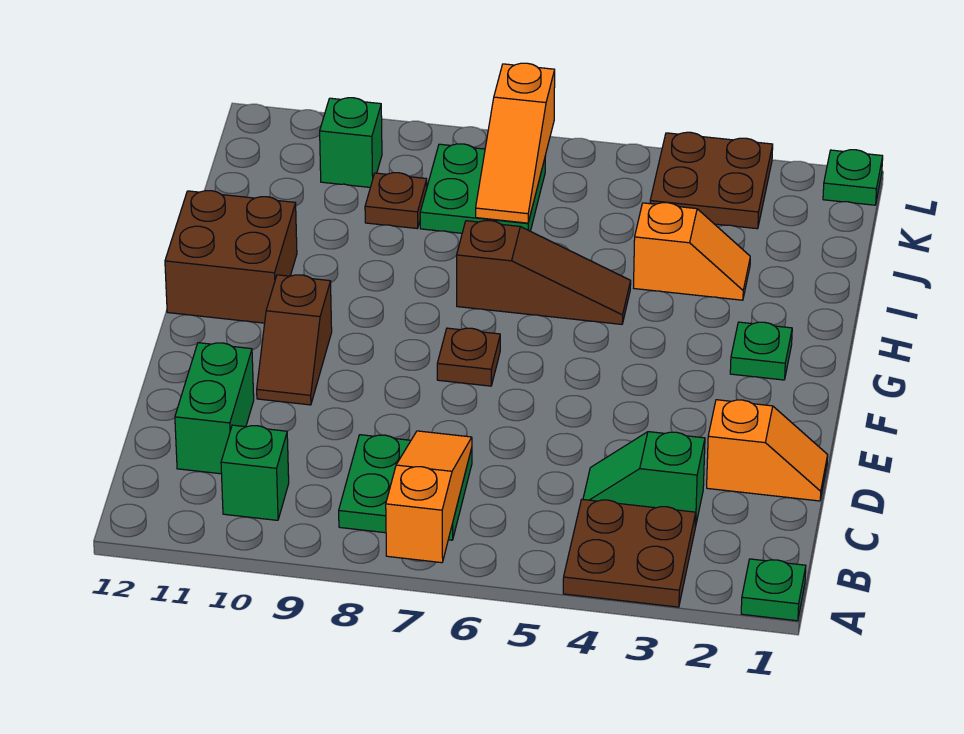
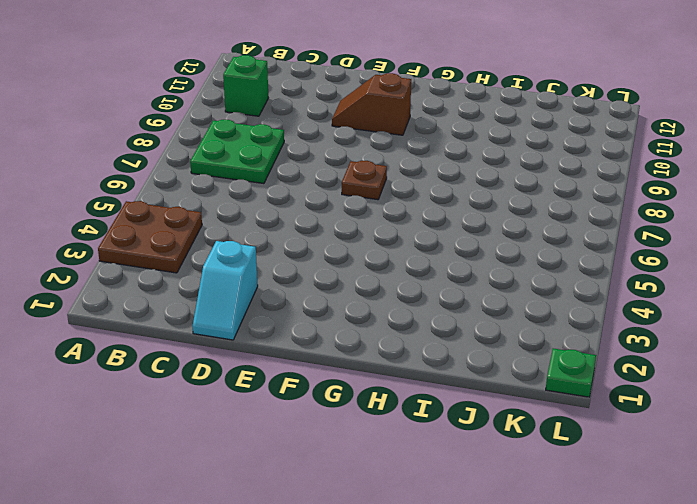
cyan slope D1:D2 level 1 top 2 -> orange slope D1:D2 level 1 top 2
none -> green plate A1 level 1
none -> green slope C3:C4 level 1 top 3
none -> green brick C11:D11 level 1

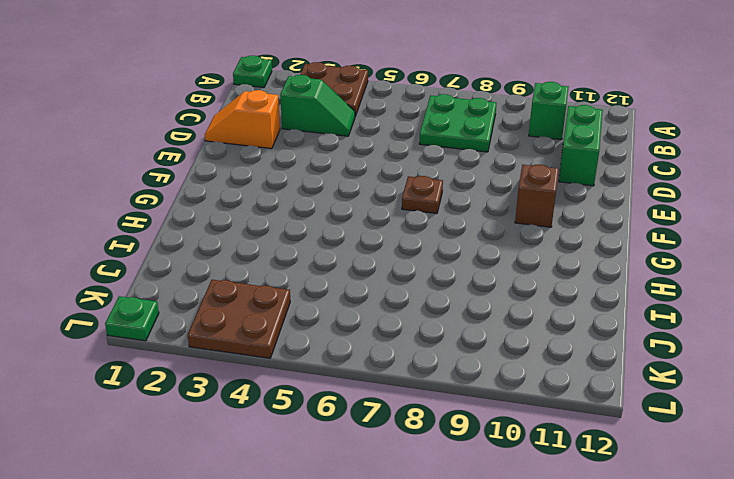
none -> green plate G2 level 1
none -> brown brick G11:H12 level 1
none -> brown slope H5:H7 level 1 top 7

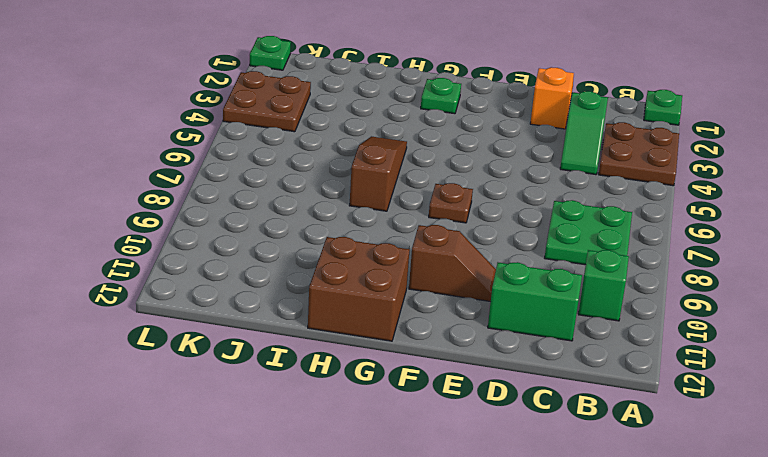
none -> orange slope I3:I4 level 1 top 4
none -> green plate J7:K8 level 1
none -> brown plate J9 level 1

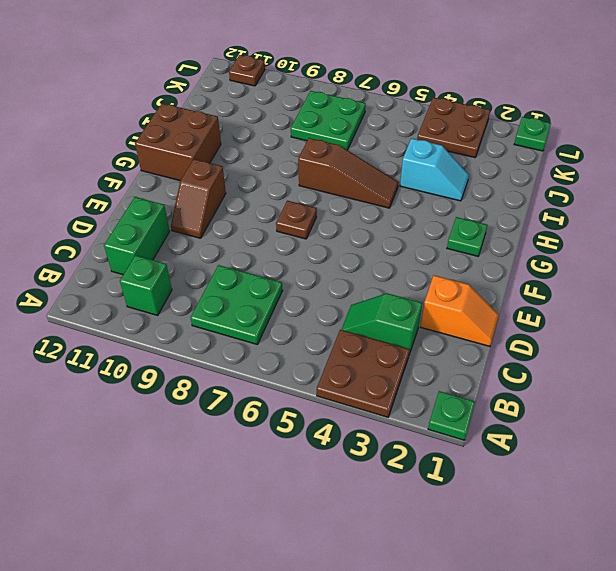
cyan slope I3:I4 level 1 top 4 -> orange slope I3:I4 level 1 top 4
brown plate L11 level 1 -> brown plate J9 level 1
none -> green brick K10 level 1
none -> orange slope A7:C7 level 2 top A
none -> orange slope J7:L7 level 2 top L

